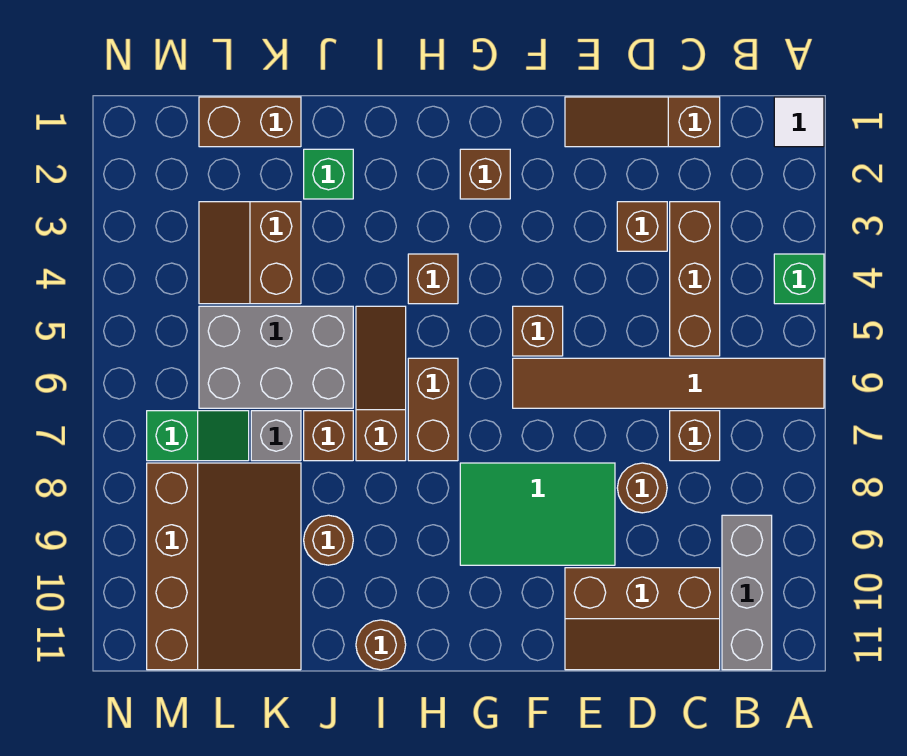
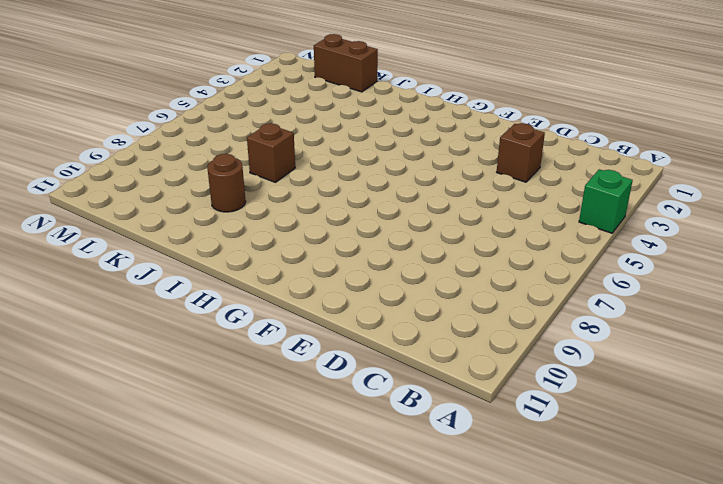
none -> white tile A1 level 1
none -> brown tile A6:F6 level 1
none -> grey brick B9:B11 level 1

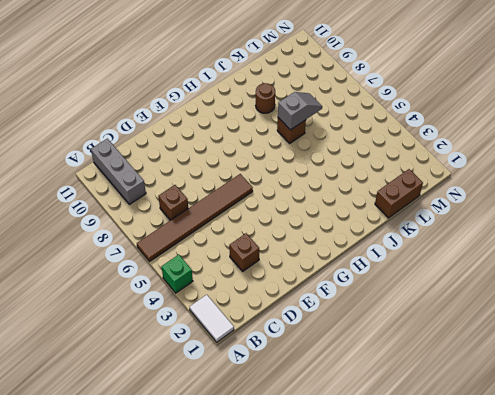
white tile A1:A2 level 1 -> white tile A1 level 1
grey slope J7:K7 level 2 top J -> none
none -> brown slope C1:E1 level 1 top C
none -> brown brick C3:C5 level 1
none -> brown slope C10:E11 level 1 top 10

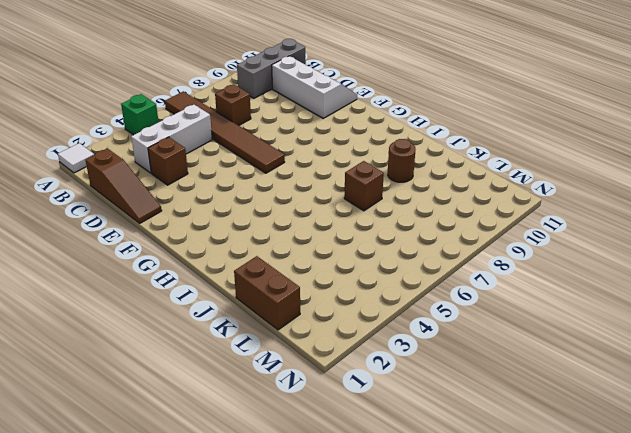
white brick C3:C5 level 1 -> brown brick C3:C5 level 1
white slope C10:E11 level 1 top 10 -> brown slope C10:E11 level 1 top 10
none -> brown round brick D8 level 1
none -> green tile E8:G9 level 1
none -> brown brick F5 level 1

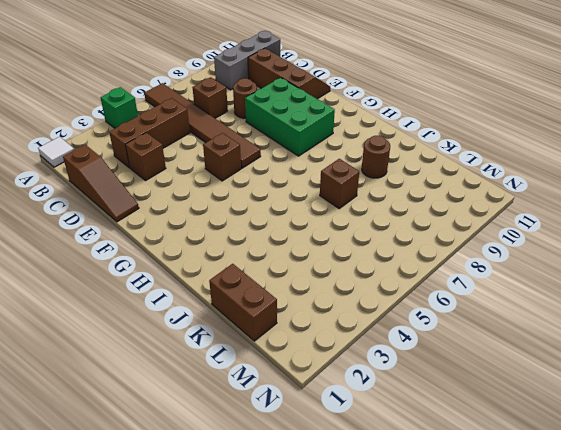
green brick E8:G9 level 1 -> green tile E8:G9 level 1
none -> brown brick G2 level 1
none -> brown brick H4 level 1
none -> brown brick H6:H7 level 1

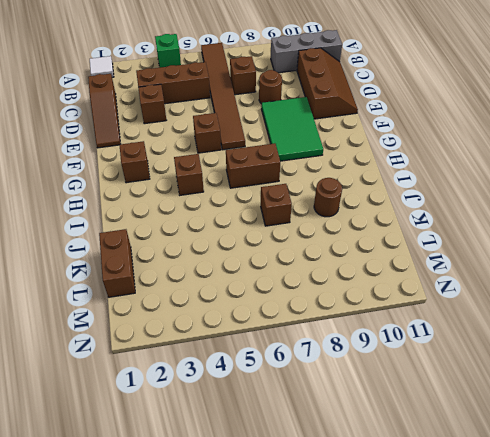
none -> brown slope I5:I7 level 1 top 7
none -> brown round brick I11 level 1
none -> green brick J2 level 1

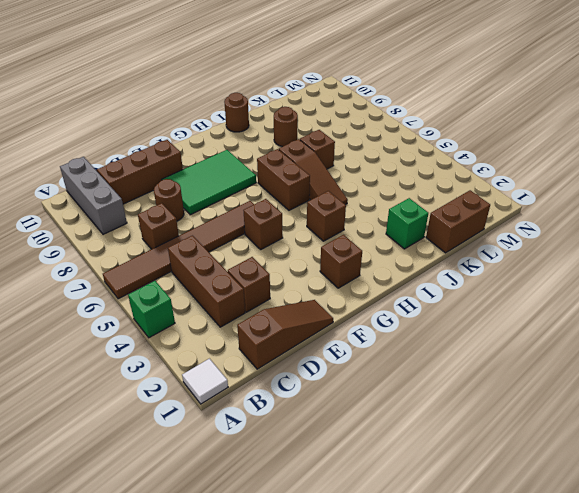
none -> grey brick J5:L6 level 1
none -> brown slope K3:L4 level 1 top K
none -> grey brick K7 level 1

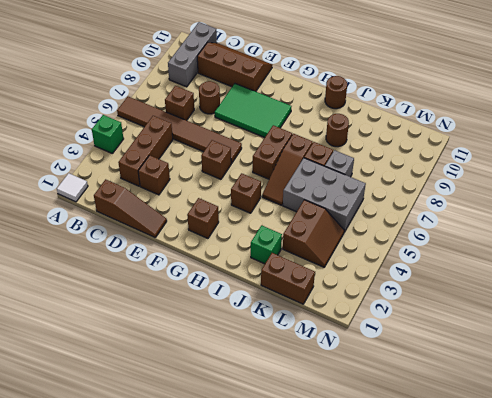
none -> brown slope K8:M11 level 1 top M
none -> green slope L7:M7 level 1 top M

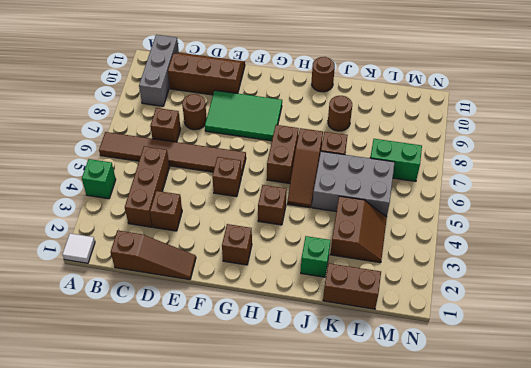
green brick L7:M7 level 1 -> green slope L7:M7 level 1 top M
none -> grey brick K7 level 1
none -> brown slope K8:M11 level 1 top M

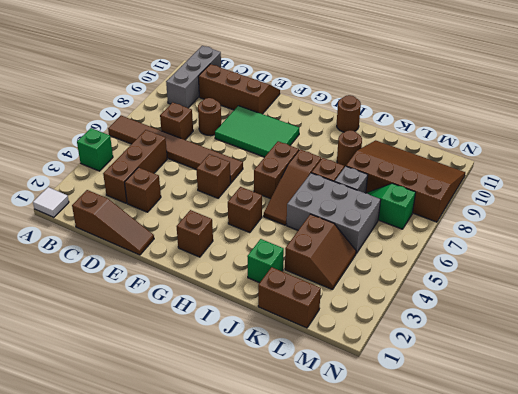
brown slope K8:N10 level 1 top 8 -> brown slope K8:M11 level 1 top M

